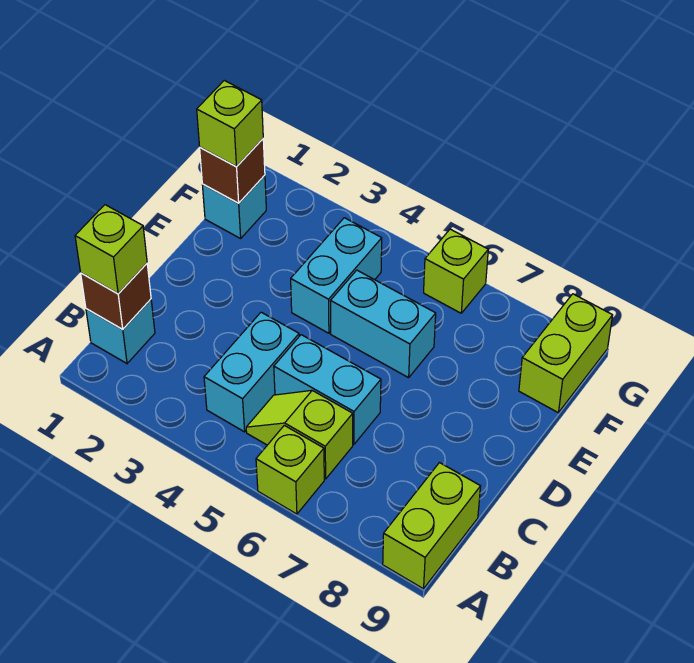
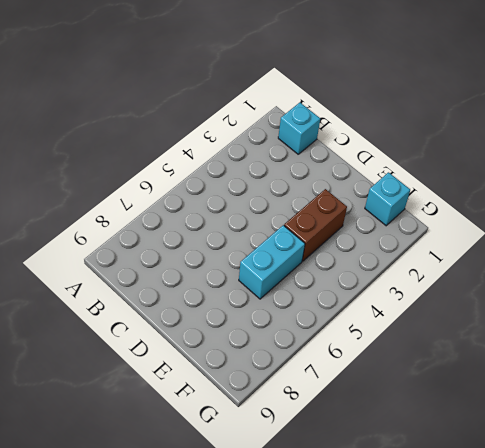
brown brick E3:E4 level 1 -> cyan brick E4:F4 level 1
none -> lime brick A6 level 1
none -> lime brick A9:B9 level 1
none -> cyan brick B4:C4 level 1

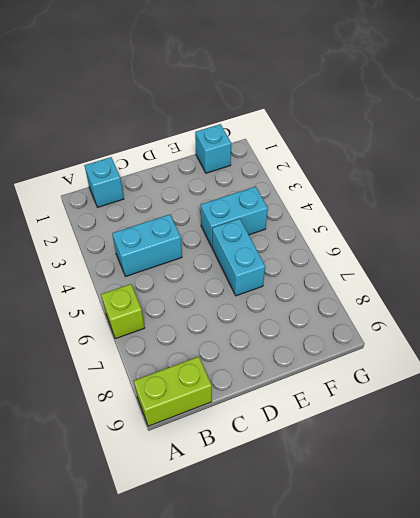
none -> lime slope B5:B6 level 1 top 6
none -> cyan brick C5:C6 level 1
none -> lime brick F9:G9 level 1

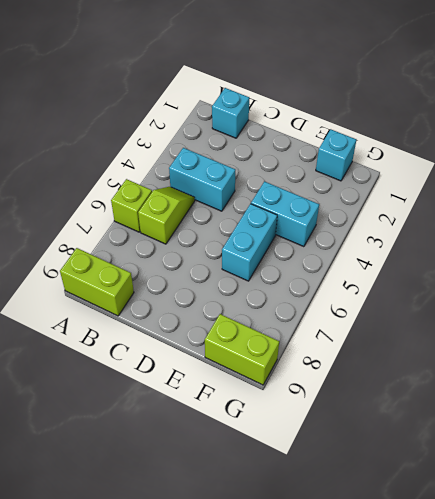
none -> cyan brick C5:C6 level 1
none -> lime brick G6 level 1
none -> brown brick B1 level 2

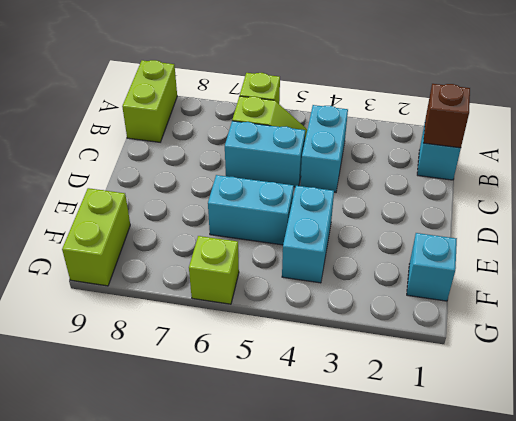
none -> brown brick F1 level 2
none -> lime brick B1 level 3
none -> lime brick F1 level 3

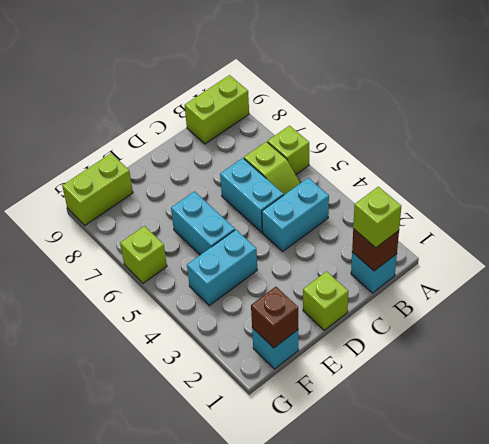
lime brick D1 level 1 -> lime brick F1 level 3

